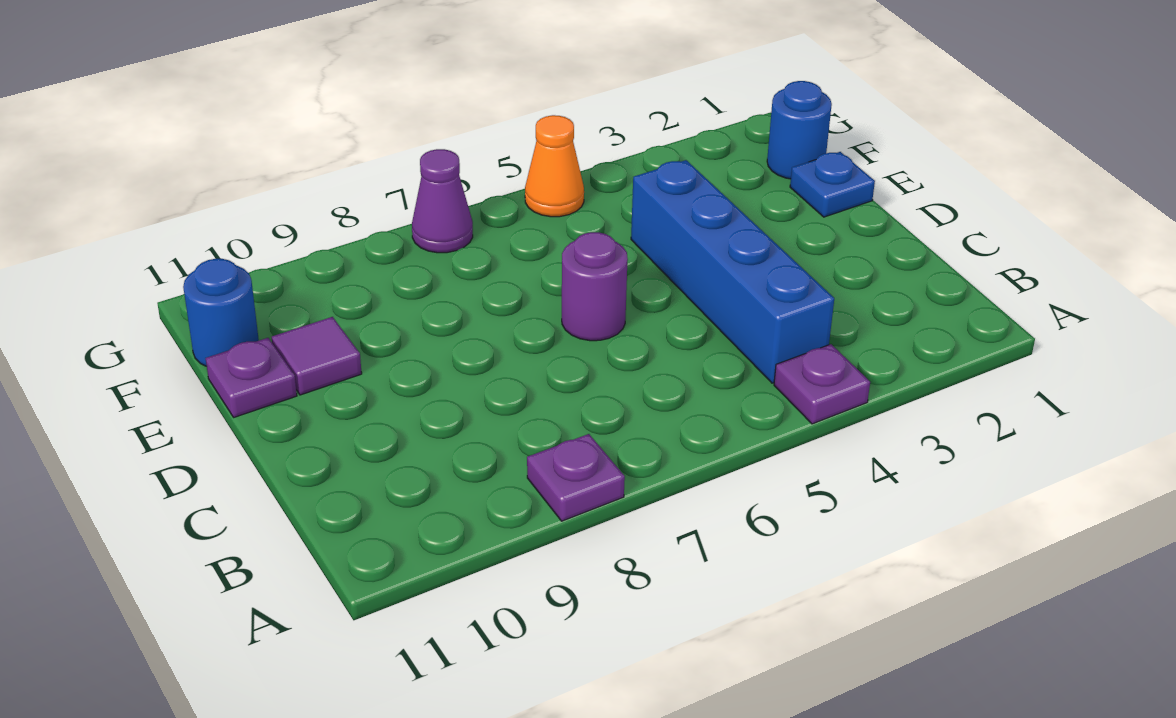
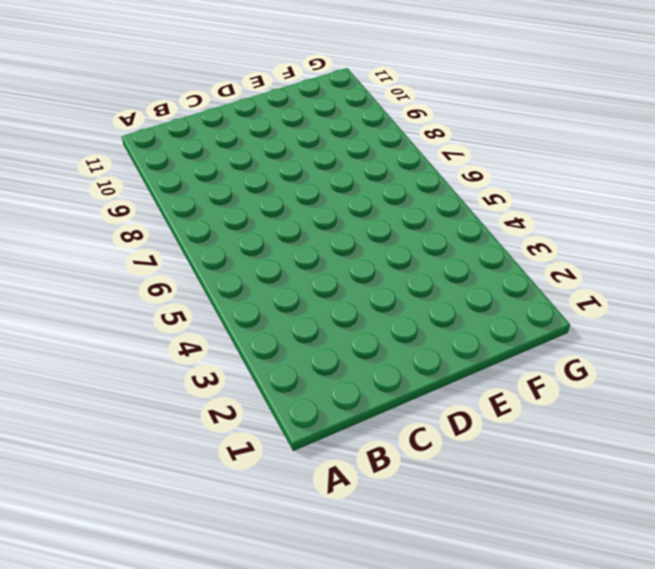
none -> purple plate A4 level 1
none -> purple plate A8 level 1

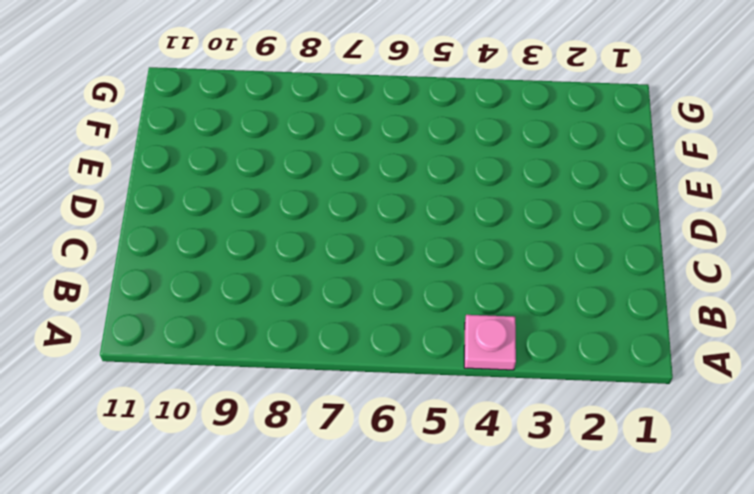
pink plate A4 level 1 -> purple plate A4 level 1
none -> purple plate A8 level 1
none -> blue brick B4:E4 level 1

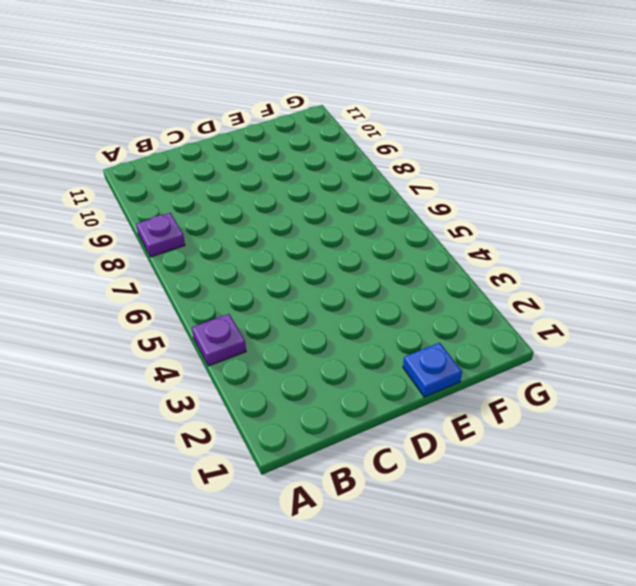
none -> blue brick B4:E4 level 1
none -> purple round brick D6 level 1

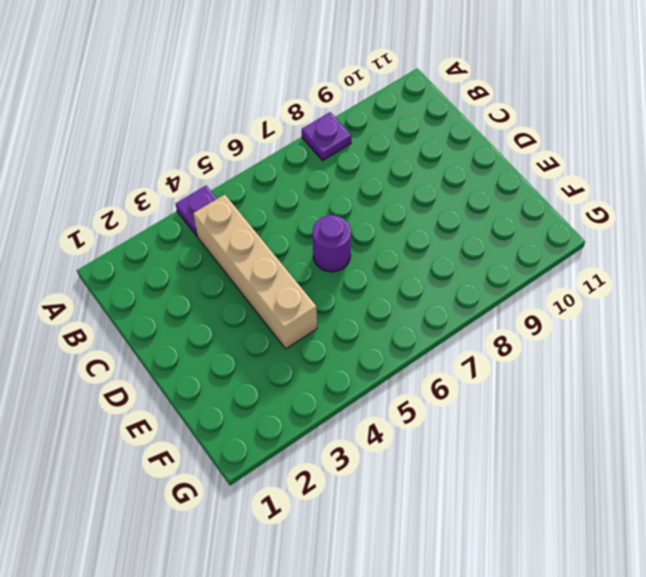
tan brick B4:E4 level 1 -> blue brick B4:E4 level 1
none -> blue plate E1 level 1
none -> purple tile E10 level 1

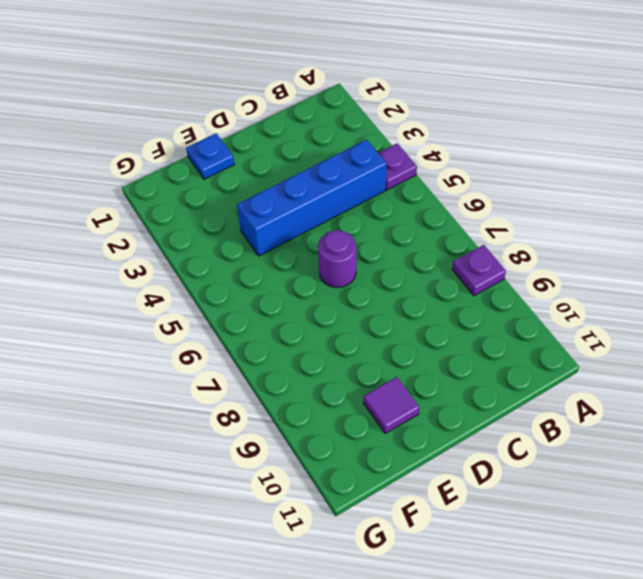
none -> purple plate E11 level 1
none -> blue round brick F1 level 1

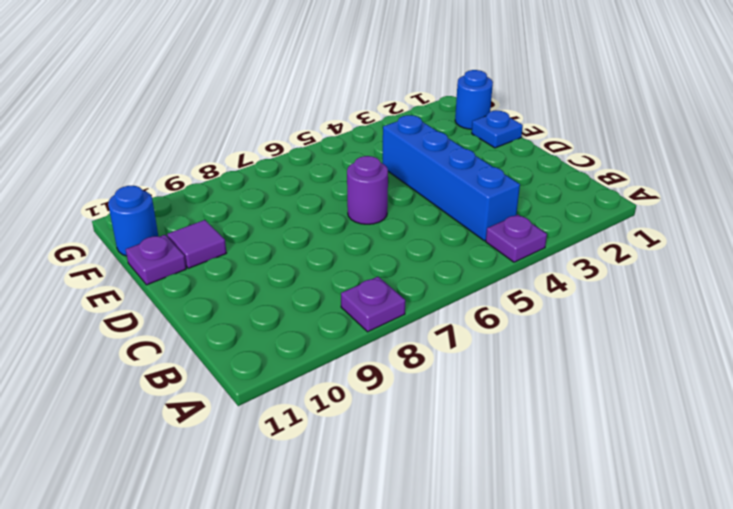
none -> orange cone G5 level 1
none -> purple cone G7 level 1

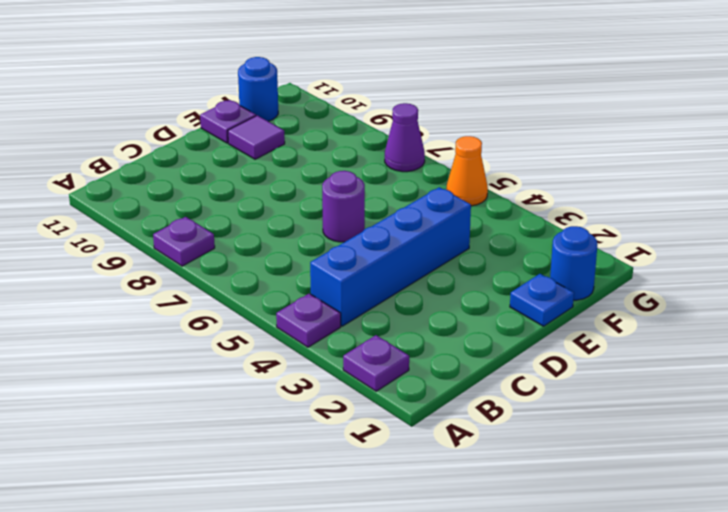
purple plate A2 level 1 -> none

